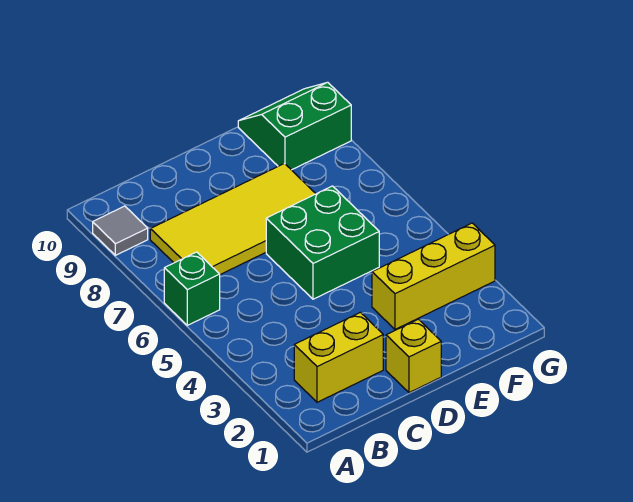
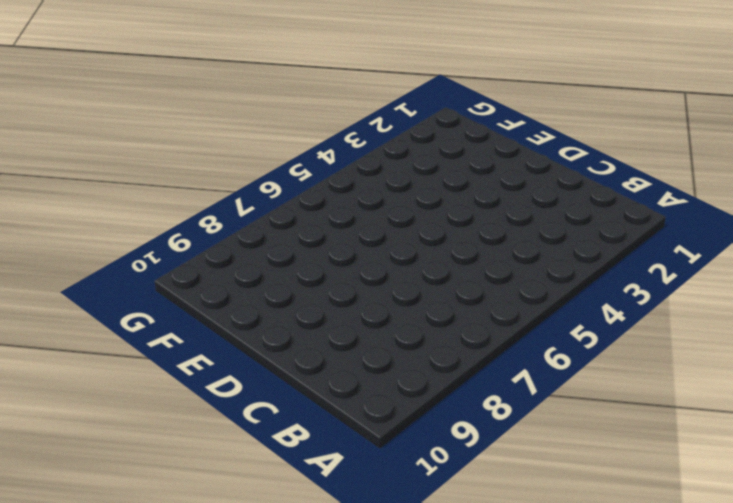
none -> green brick A6 level 1
none -> grey tile A9 level 1

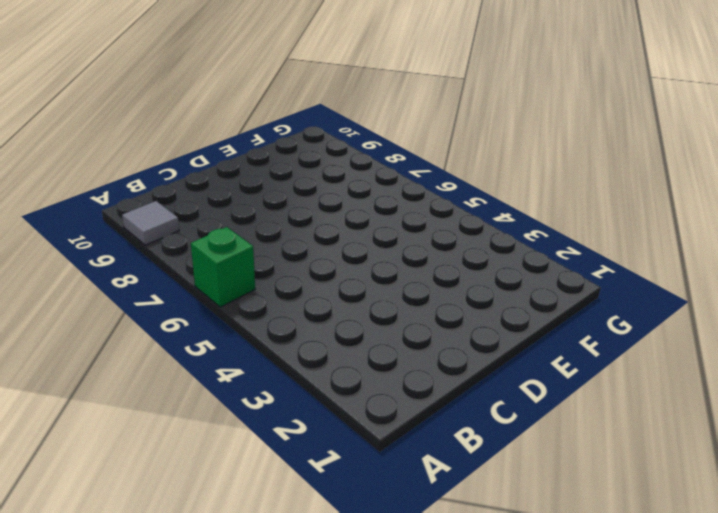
none -> yellow brick B2:C2 level 1
none -> yellow tile B7:E8 level 1

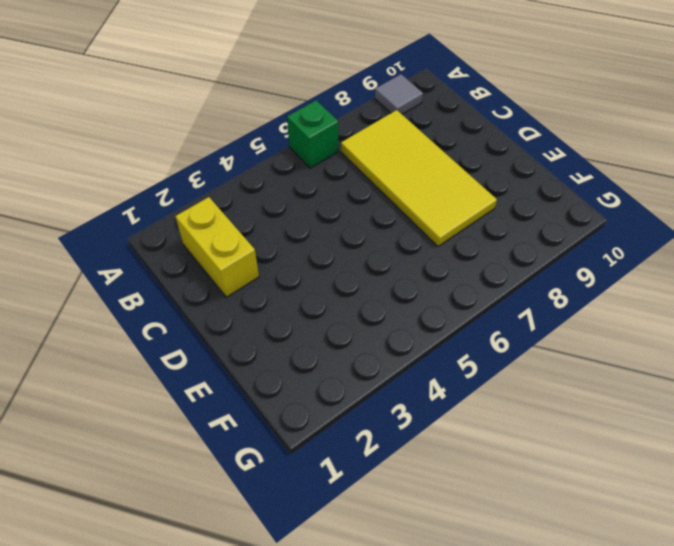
none -> yellow brick D1 level 1
none -> green brick D5:E6 level 1

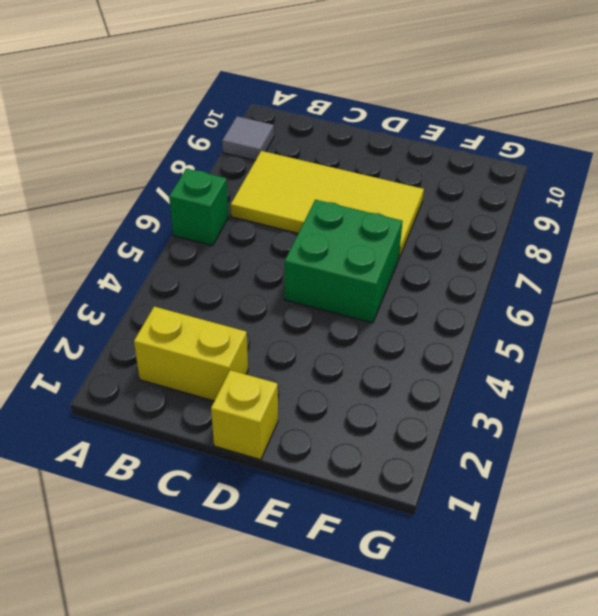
none -> yellow brick E3:G3 level 1
none -> green slope F9:G10 level 1 top 9

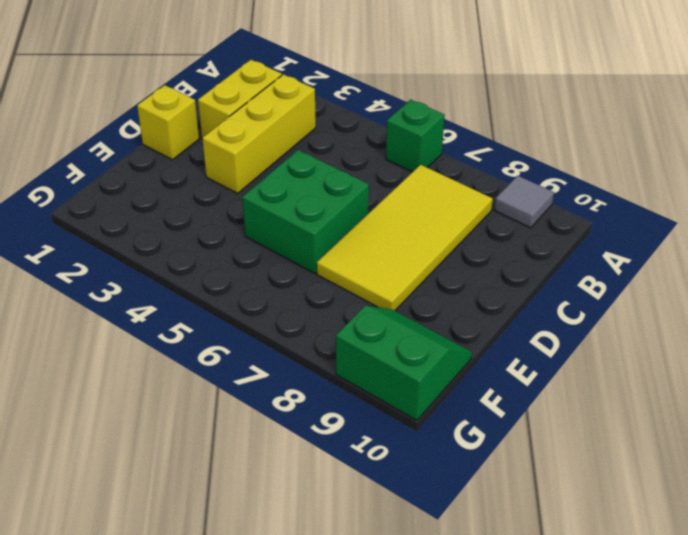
yellow brick B3:D3 level 1 -> yellow brick E3:G3 level 1
green slope F9:G10 level 1 top G -> green slope F9:G10 level 1 top 9

